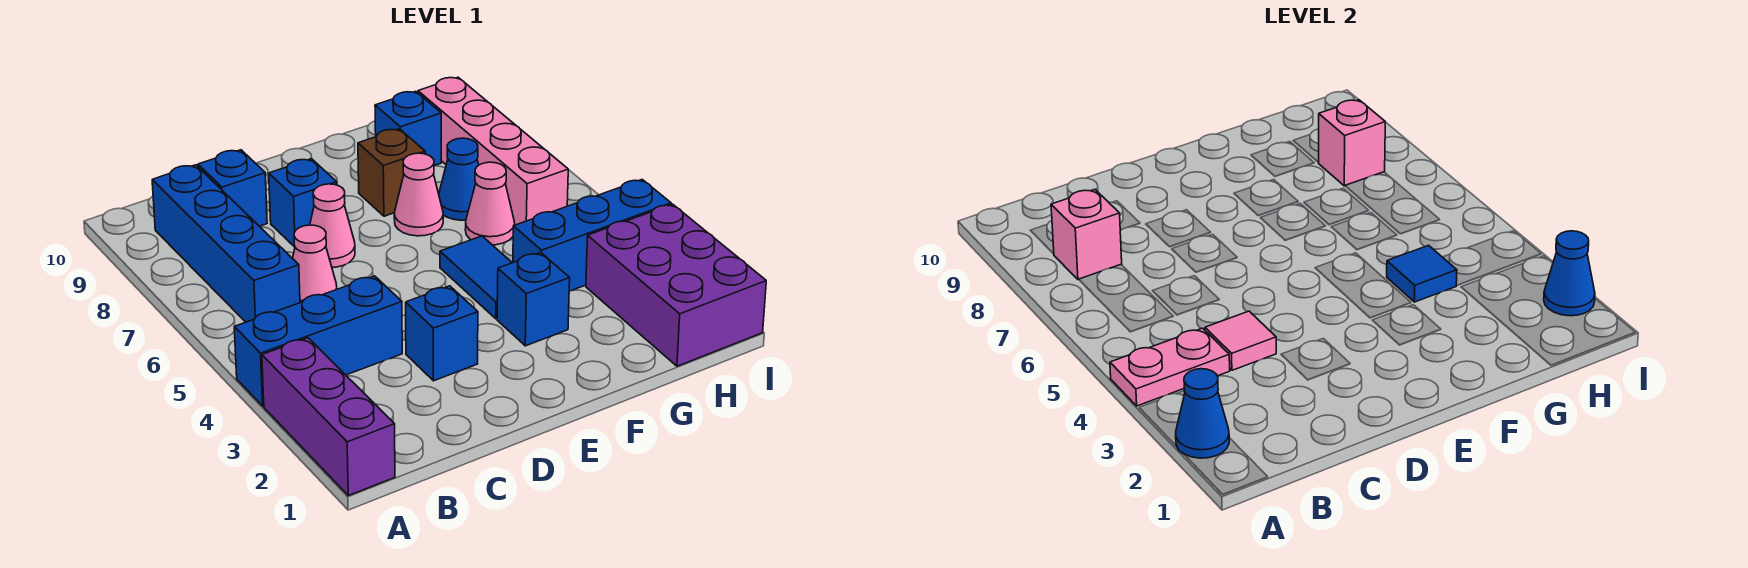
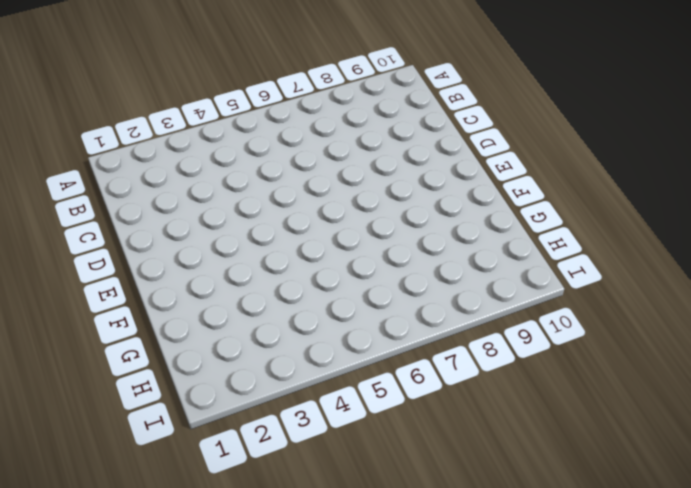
none -> purple brick A1:A3 level 1
none -> blue brick A4:C4 level 1
none -> blue brick B6:B9 level 1

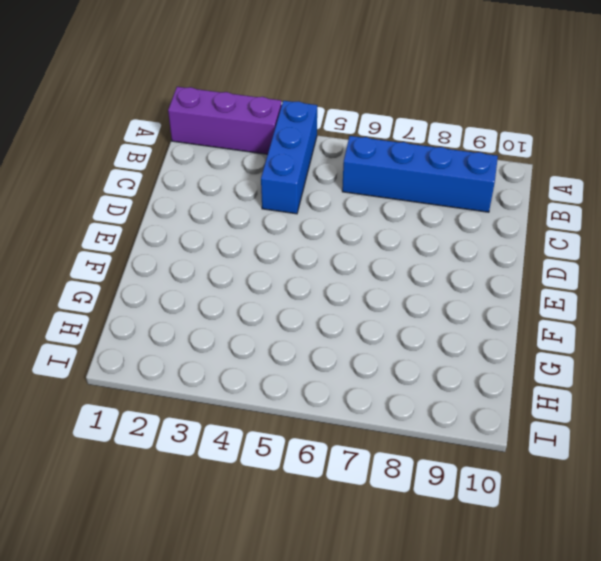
none -> pink cone C6 level 1
none -> blue brick C9 level 1
none -> blue brick D3 level 1

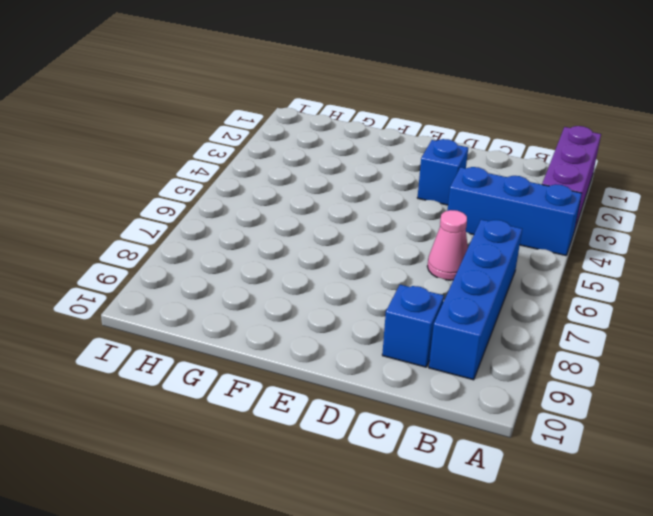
none -> pink cone D7 level 1
none -> blue brick D8 level 1
none -> blue brick F3 level 1

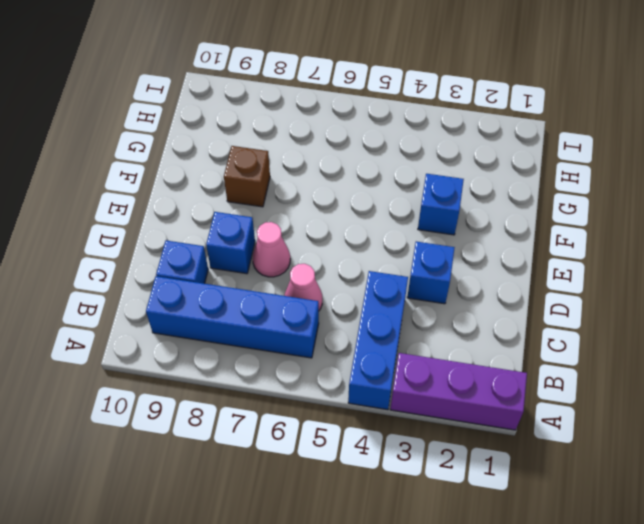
none -> blue tile F4:F5 level 1
none -> pink cone F7 level 1
none -> blue brick G4:I4 level 1

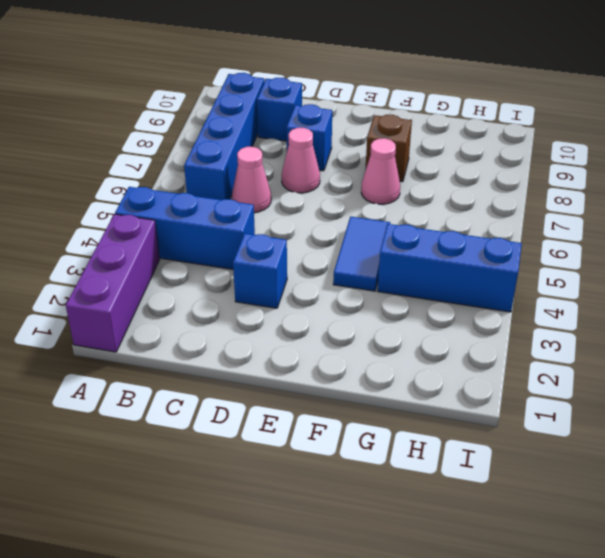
none -> blue brick F3 level 1
none -> pink cone G6 level 1
none -> blue cone G7 level 1

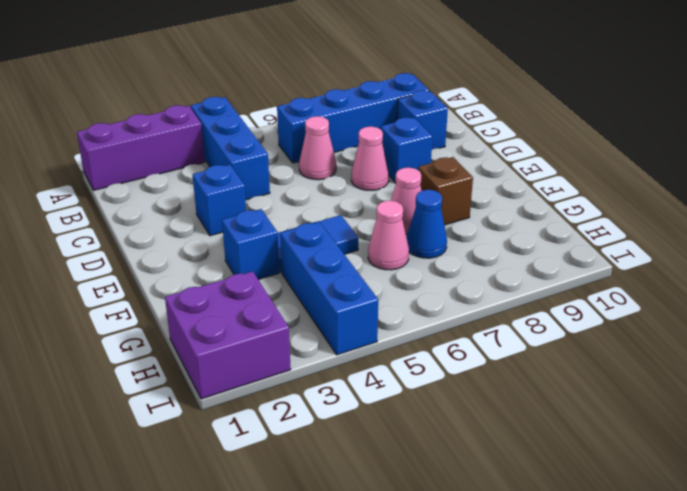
purple brick H1:I2 level 1 -> purple brick H1:I3 level 1
none -> blue brick G9 level 1
none -> pink brick H6:H9 level 1
none -> blue cone A2 level 2

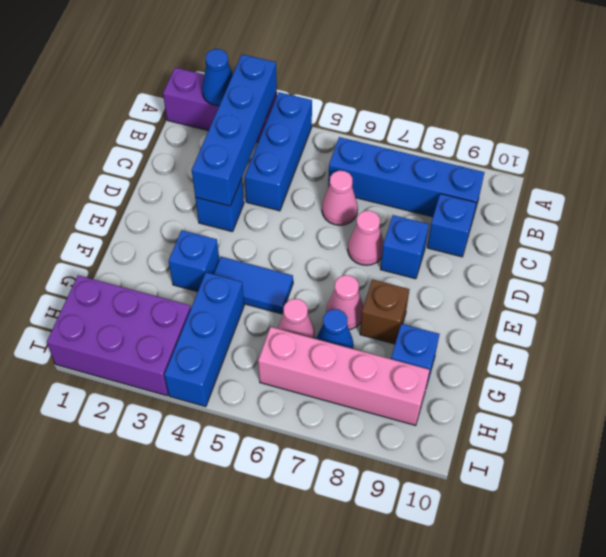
blue brick A3:D3 level 2 -> none
none -> pink plate A4:B4 level 2
none -> pink brick B8 level 2
none -> pink tile C4 level 2

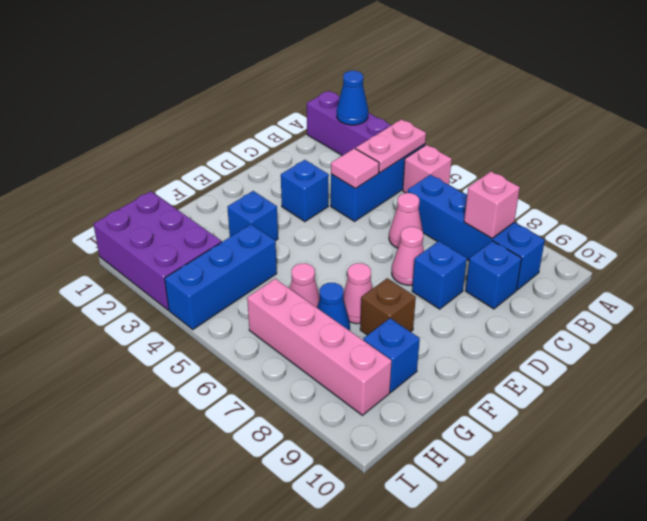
pink brick A5 level 1 -> pink brick H8 level 2
none -> blue tile F4:F5 level 1
none -> blue tile G4 level 2
none -> blue cone I2 level 2

